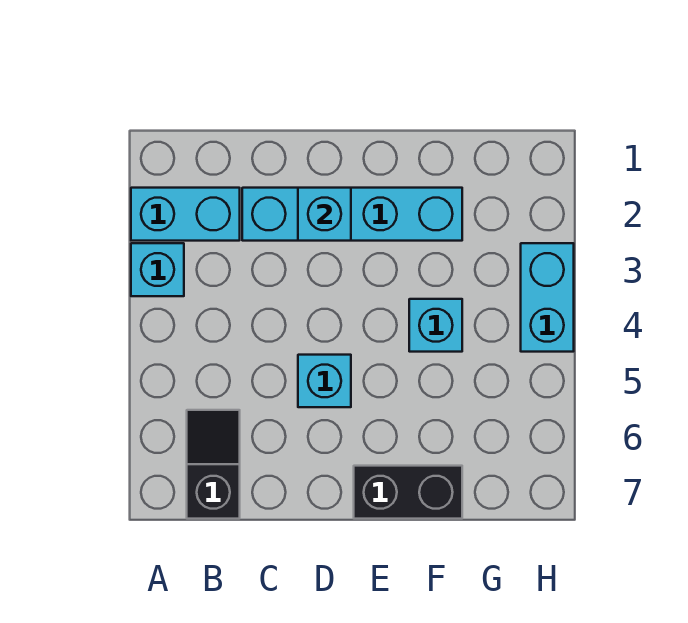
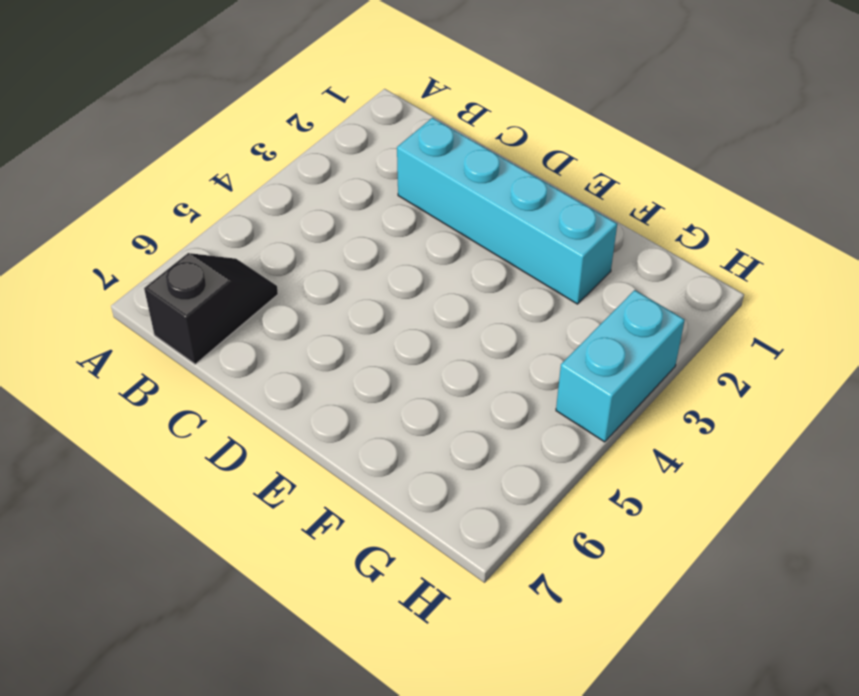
none -> cyan brick A2:B2 level 1
none -> cyan brick A3 level 1

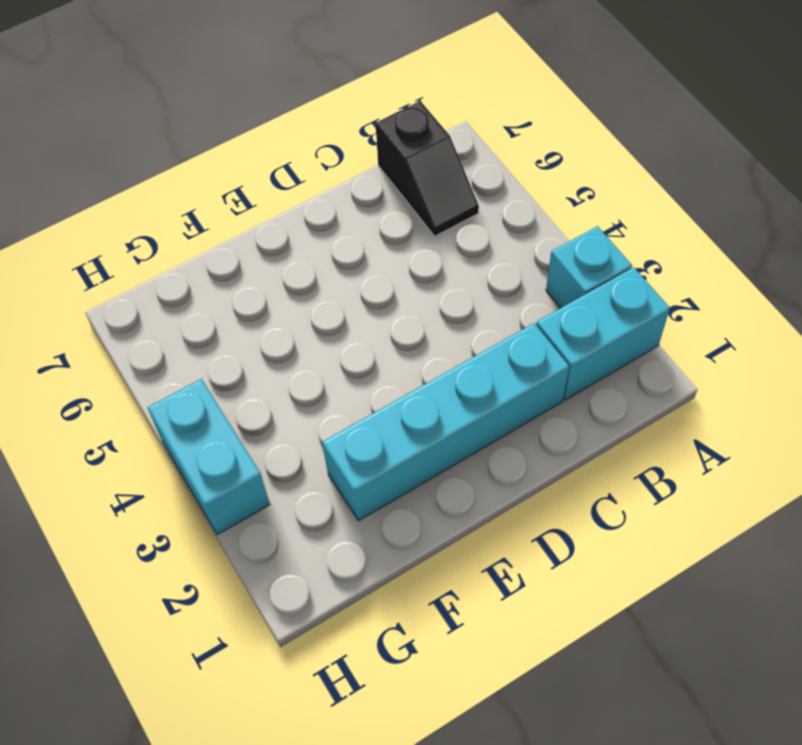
none -> cyan brick D5 level 1
none -> black brick E7:F7 level 1

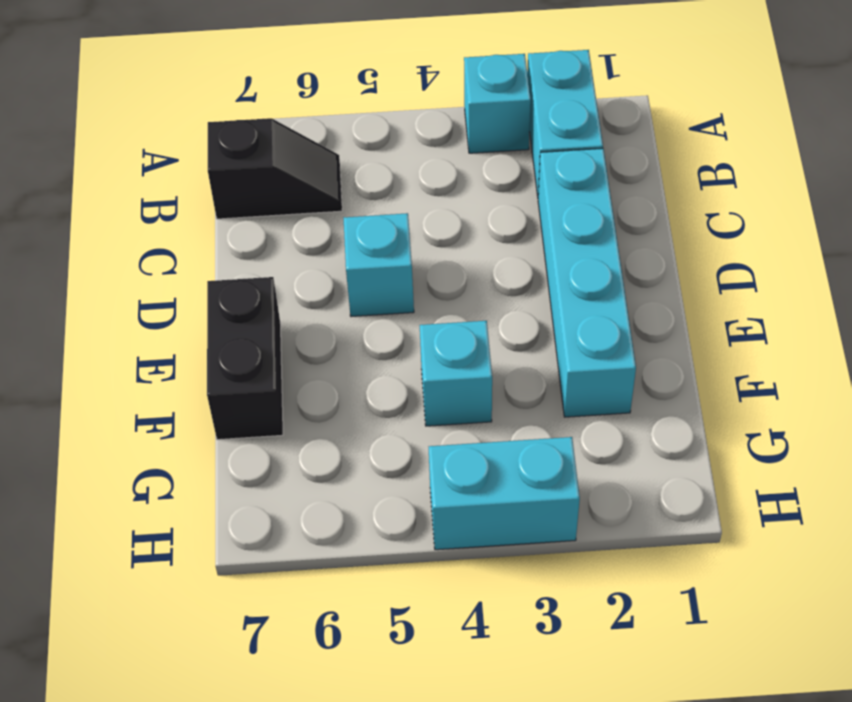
none -> cyan brick D2 level 2

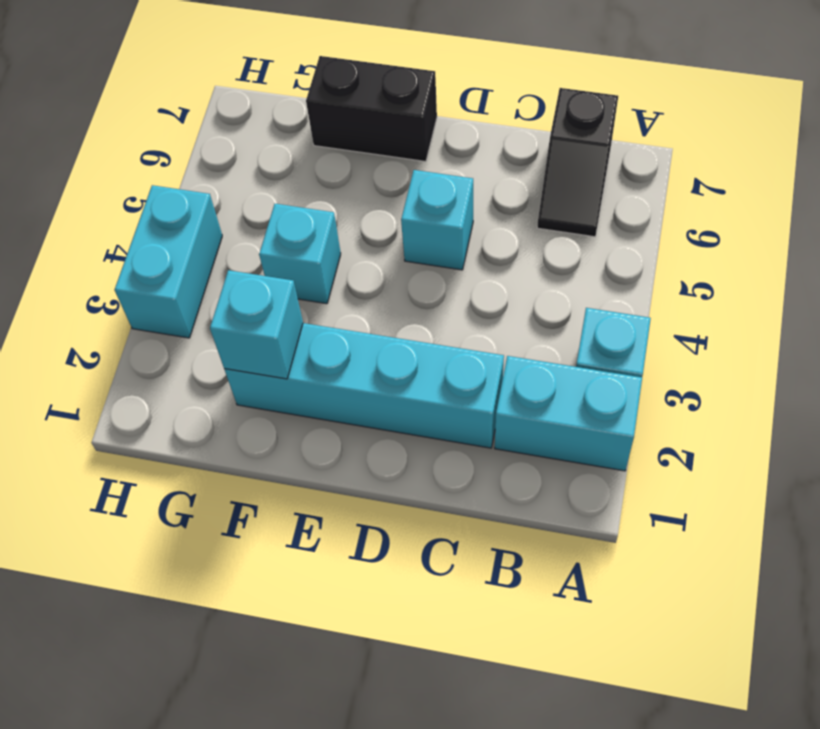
cyan brick F2 level 2 -> cyan brick D2 level 2

